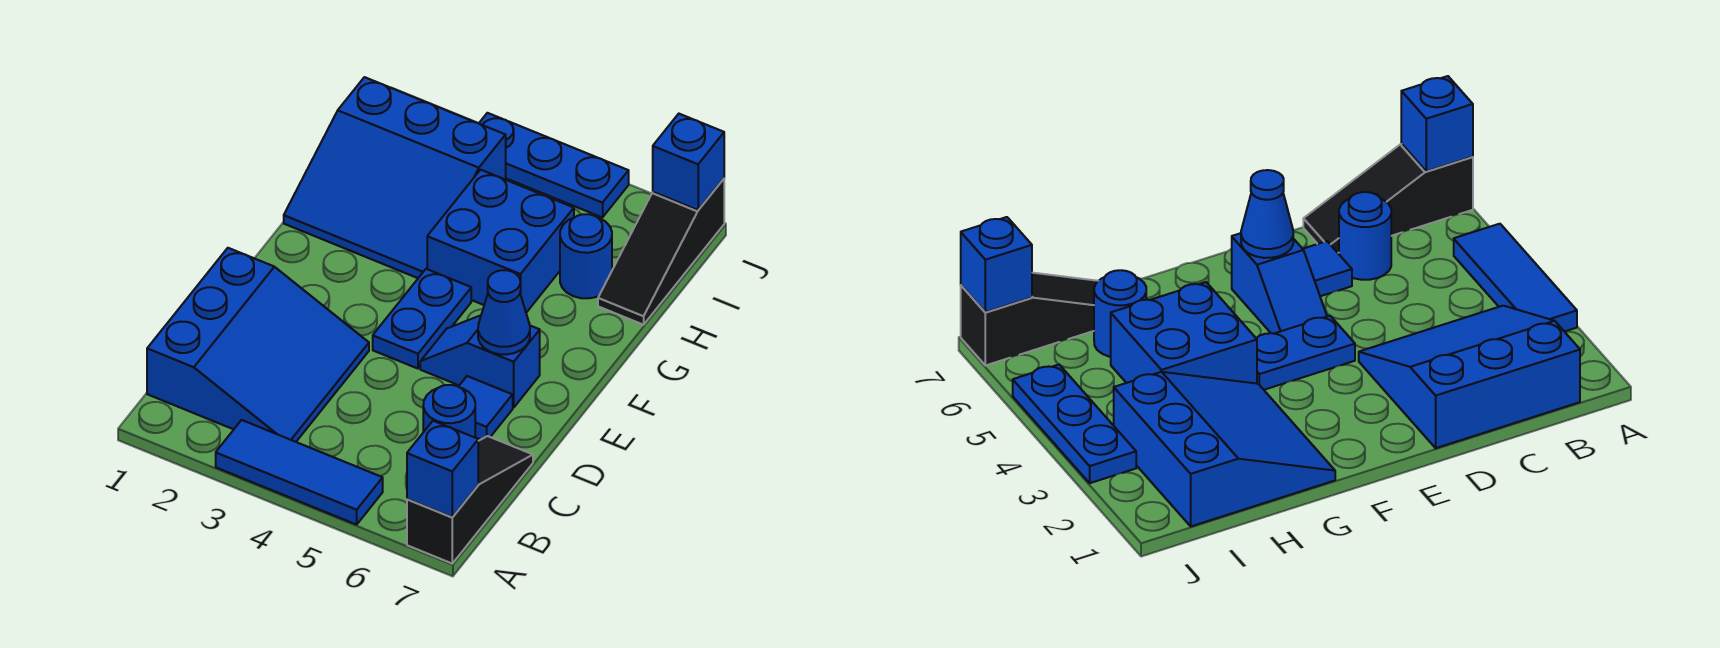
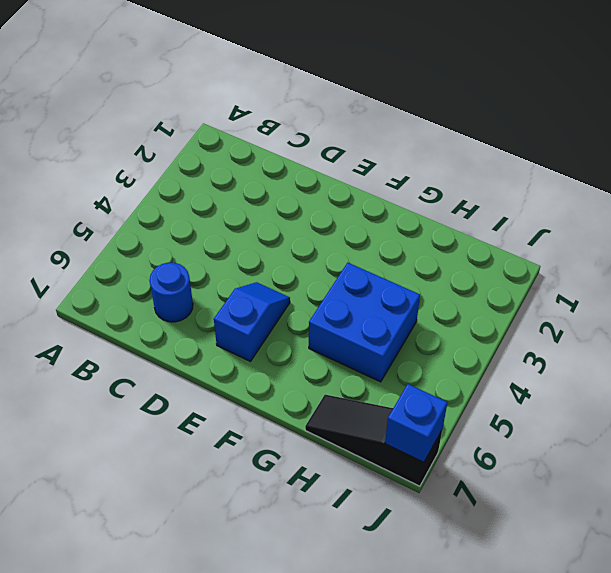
none -> blue tile A3:A5 level 1
none -> black slope A7:C7 level 1 top A
none -> blue slope B1:D3 level 1 top 1

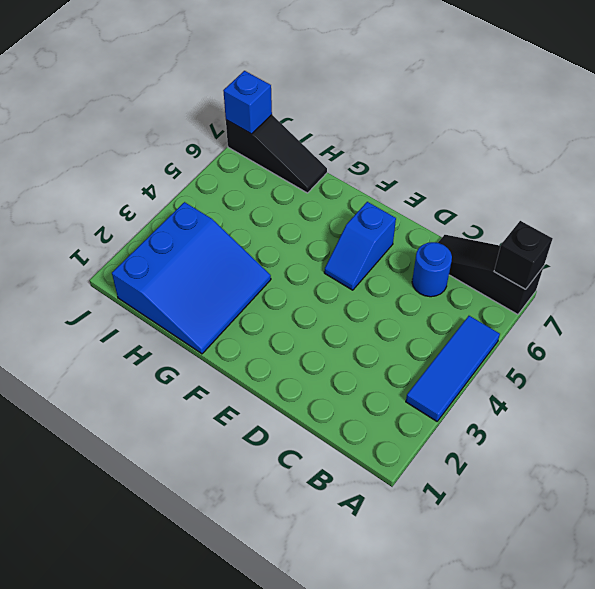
black brick A7 level 2 -> blue brick A7 level 2
none -> blue slope B1:D3 level 1 top 1
none -> blue tile D6 level 1
none -> blue plate E4:F4 level 1

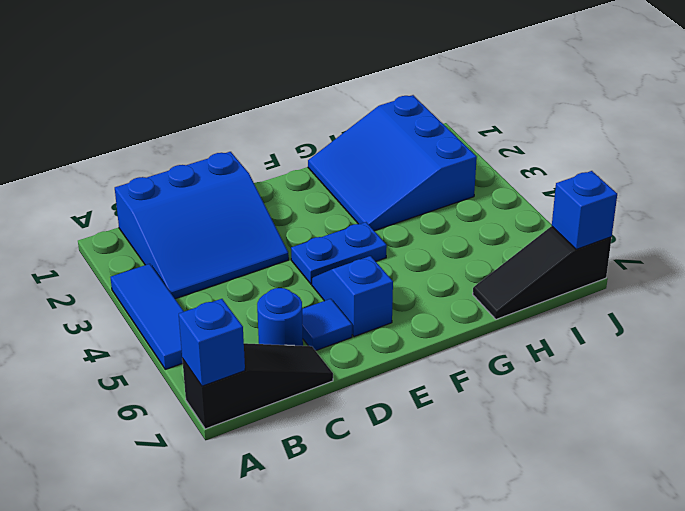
none -> blue brick G4:H5 level 1
none -> blue round brick H6 level 1
none -> blue plate J3:J5 level 1

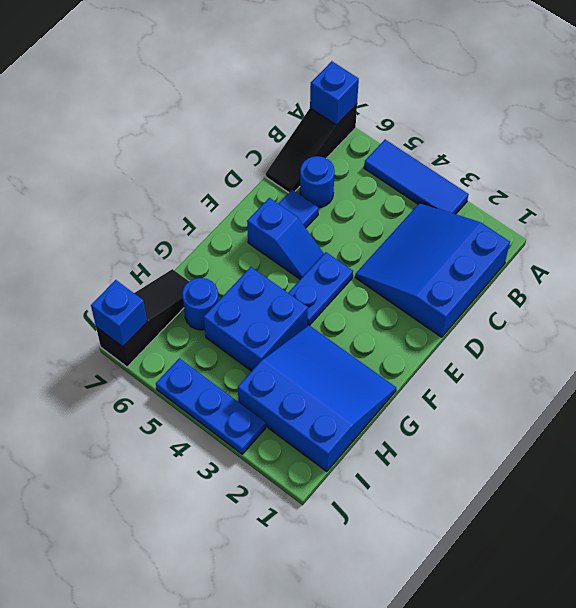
none -> blue cone E6 level 2

